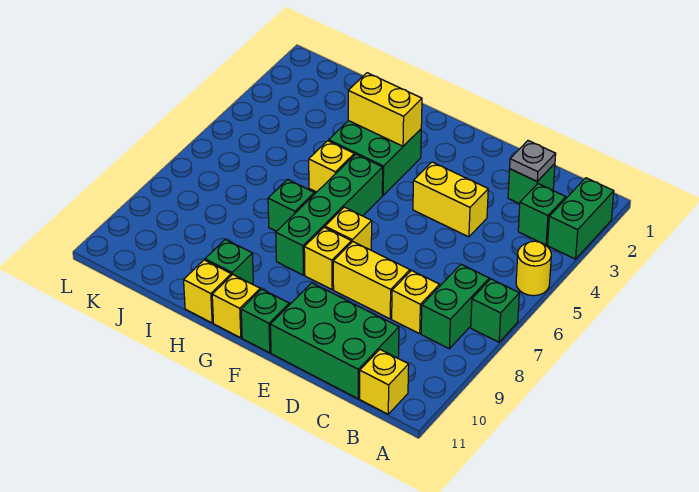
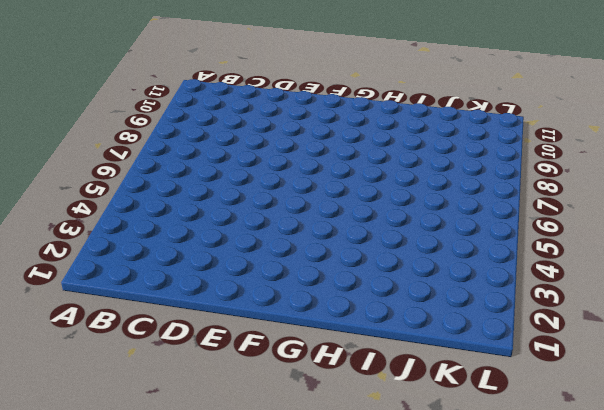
none -> green brick A2:A3 level 1
none -> yellow round brick A5 level 1
none -> green brick A7 level 1

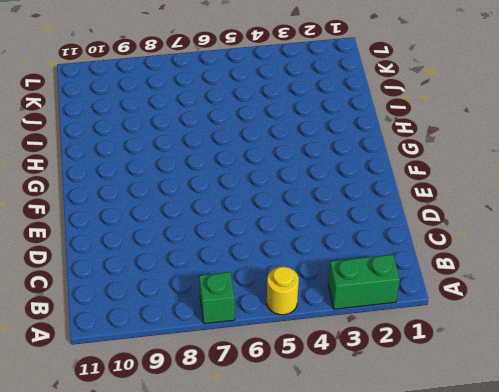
none -> green brick B3 level 1
none -> green brick B7:B8 level 1
none -> yellow brick B11 level 1

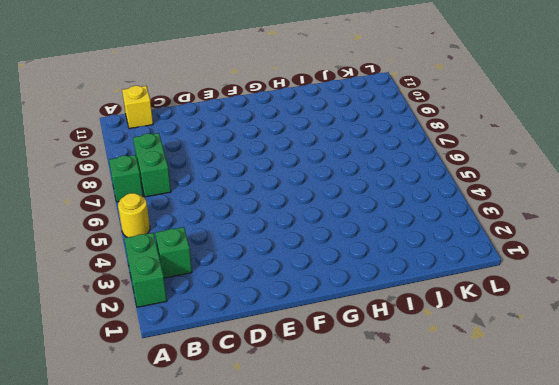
none -> green brick C2 level 1
none -> yellow brick C8 level 1
none -> green brick C10:E11 level 1

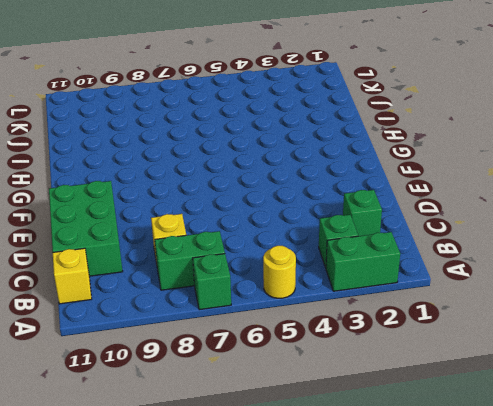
none -> yellow brick D4:E4 level 1
none -> yellow brick D8:E8 level 1
none -> yellow brick F7 level 1

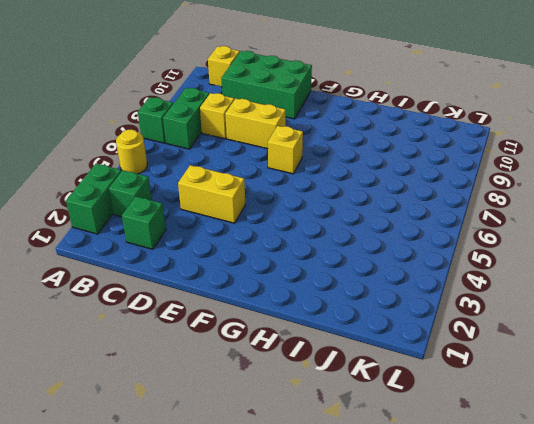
none -> yellow brick F8 level 1
none -> green brick F11 level 1
none -> green brick G3:H4 level 1

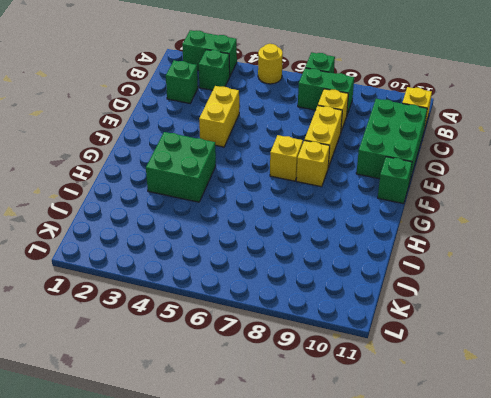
none -> green brick G5:G8 level 1
none -> yellow brick G11 level 1
none -> yellow brick H5 level 1

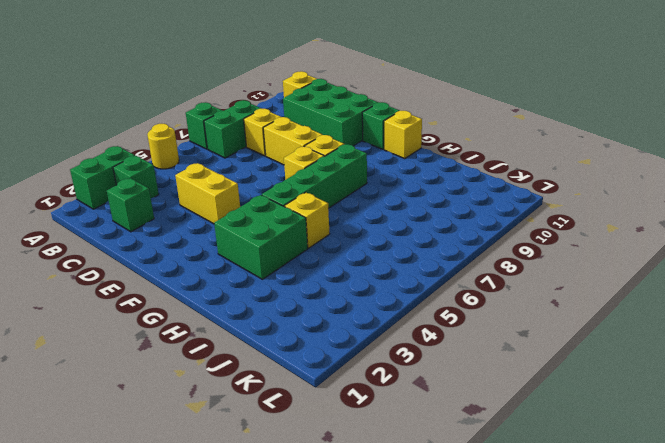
none -> green brick H7 level 1
none -> green brick H10 level 1
none -> yellow brick H11 level 1

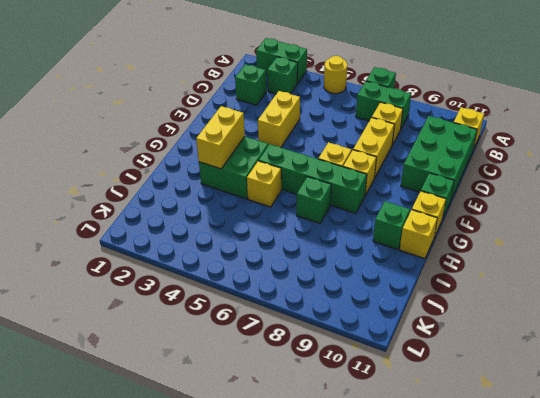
none -> grey plate C2 level 2

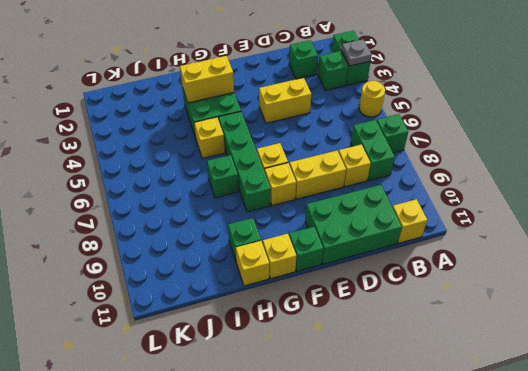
grey plate A3 level 2 -> grey plate C2 level 2

